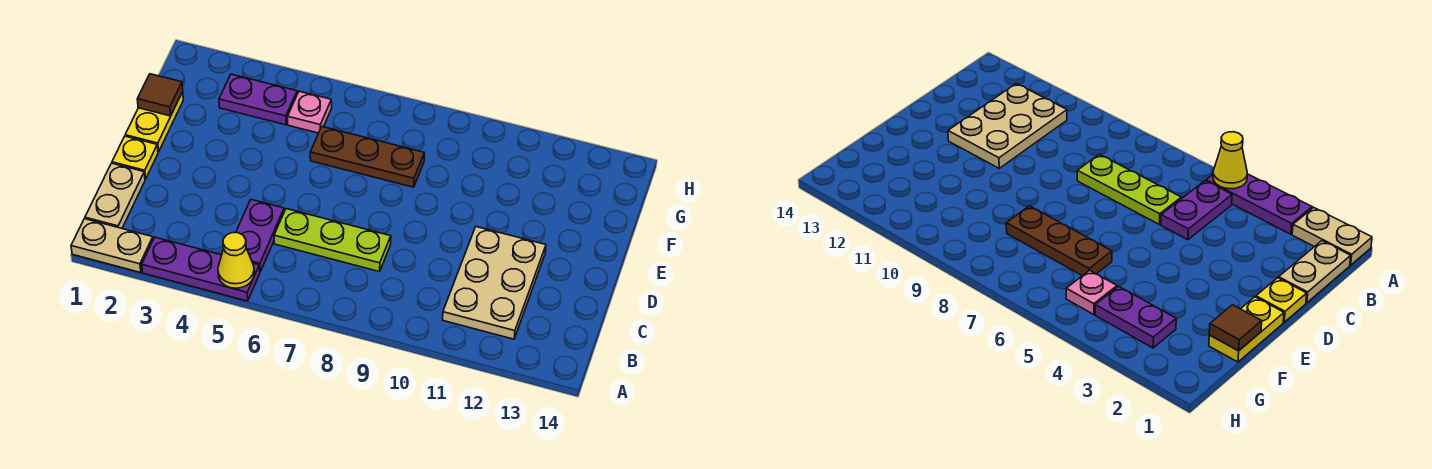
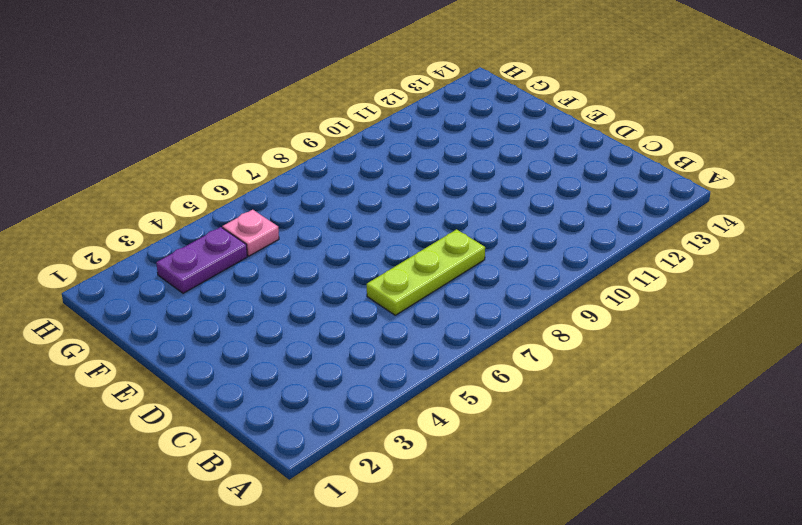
none -> tan plate A1:A2 level 1
none -> purple plate A3:A5 level 1
none -> tan plate B1:C1 level 1

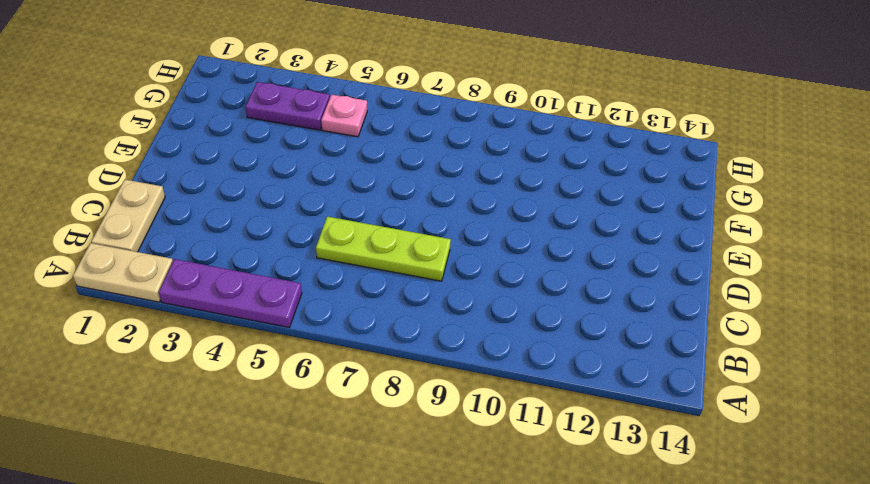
none -> purple plate B5:C5 level 1
none -> tan plate B11:D12 level 1
none -> yellow plate D1 level 1

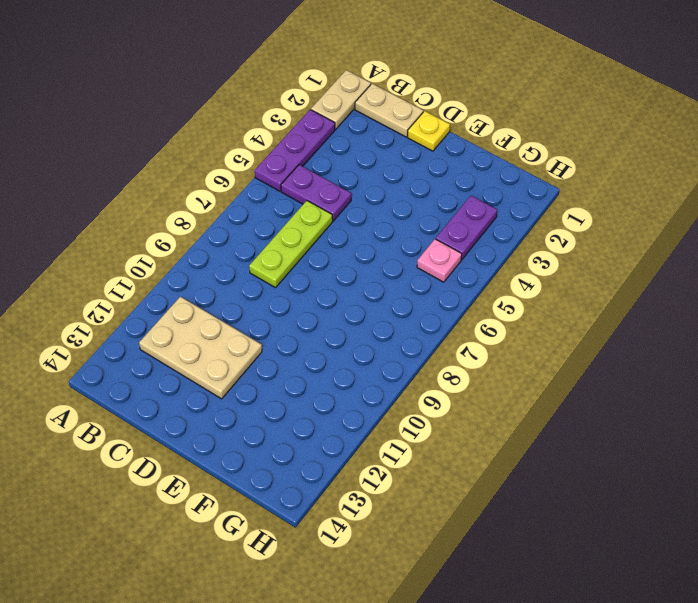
none -> yellow plate E1:F1 level 1
none -> brown plate F6:F8 level 1
none -> yellow cone A5 level 2

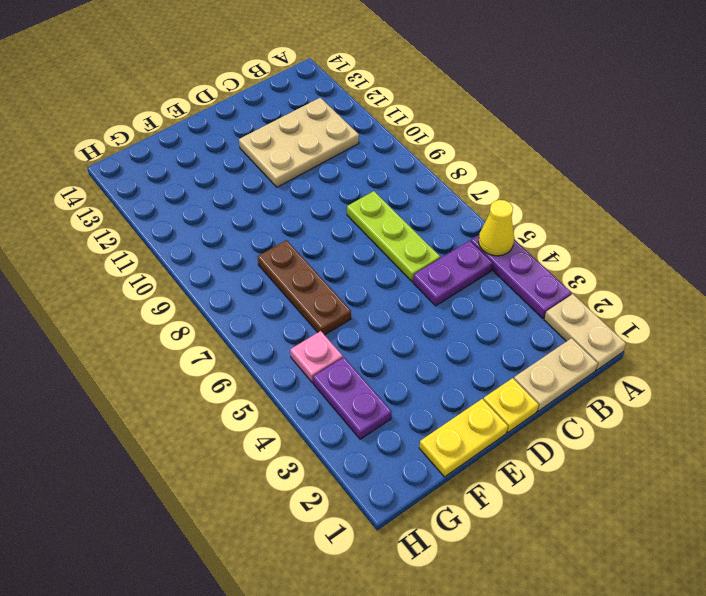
none -> brown tile F1 level 2

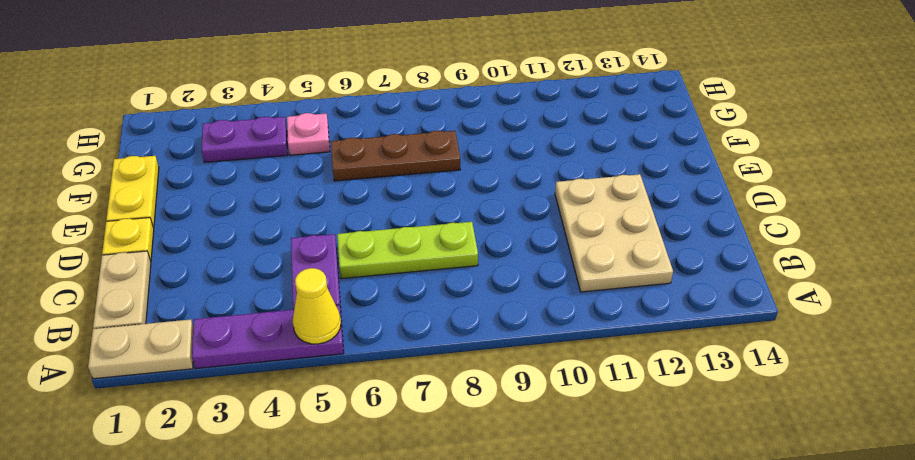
none -> brown tile F1 level 2

